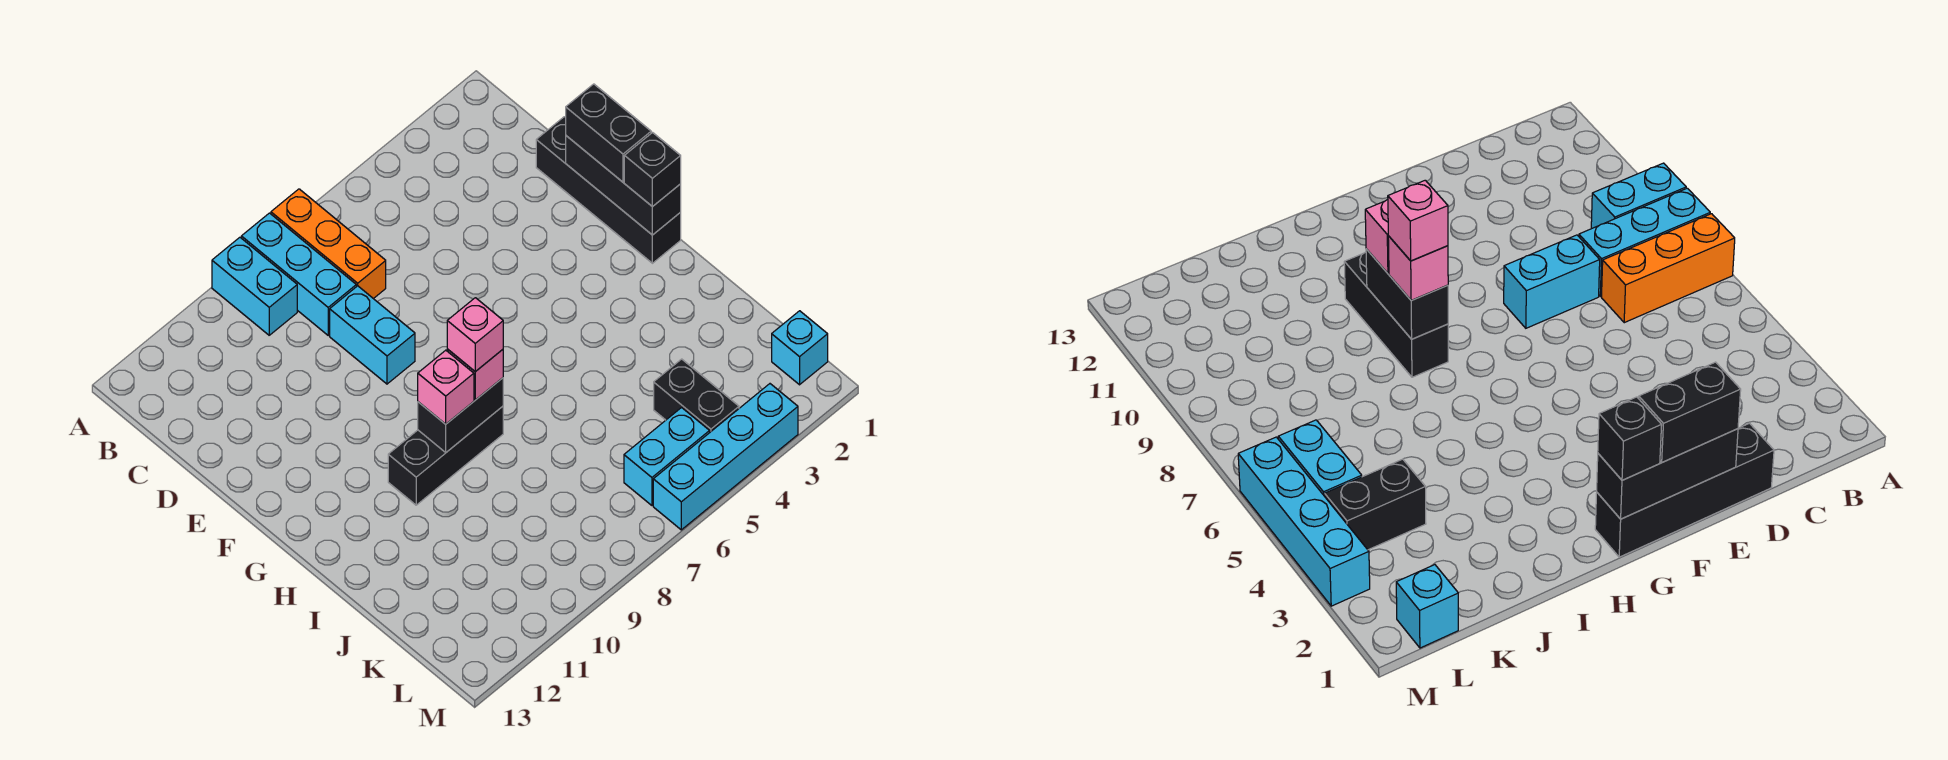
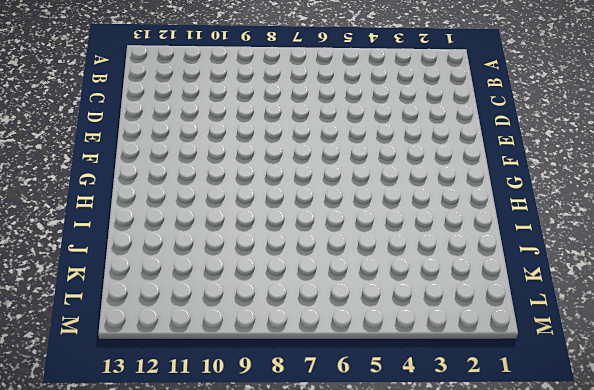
none -> orange brick A7:C7 level 1
none -> cyan brick A8:C8 level 1
none -> cyan brick A9:B9 level 1

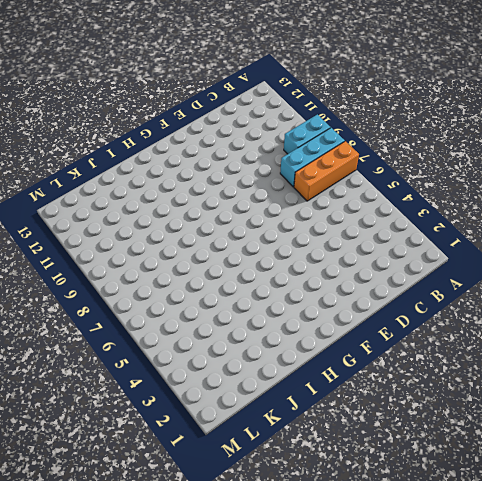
none -> black brick D1:G1 level 1
none -> cyan brick D8:E8 level 1
none -> black brick H8:H10 level 1

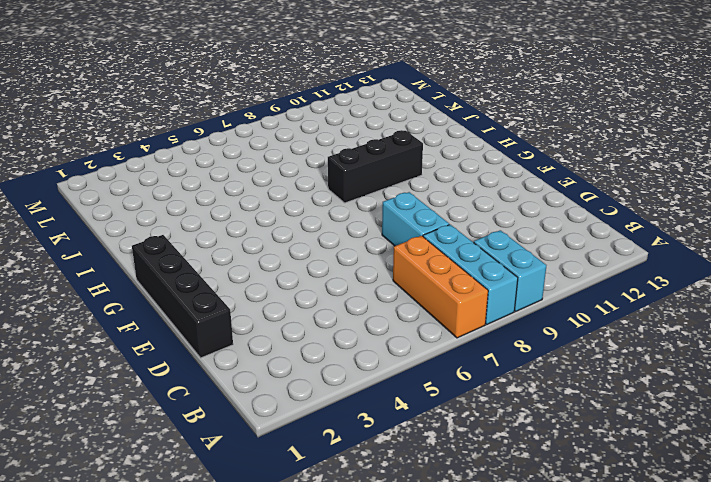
none -> black brick K4:L4 level 1
none -> cyan brick L1 level 1
none -> cyan brick L5:L6 level 1

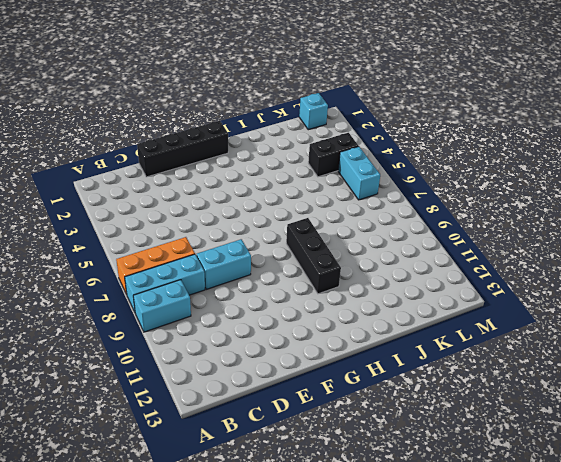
none -> cyan brick M3:M6 level 1
none -> black brick E1:G1 level 2
none -> black brick H8:H9 level 2

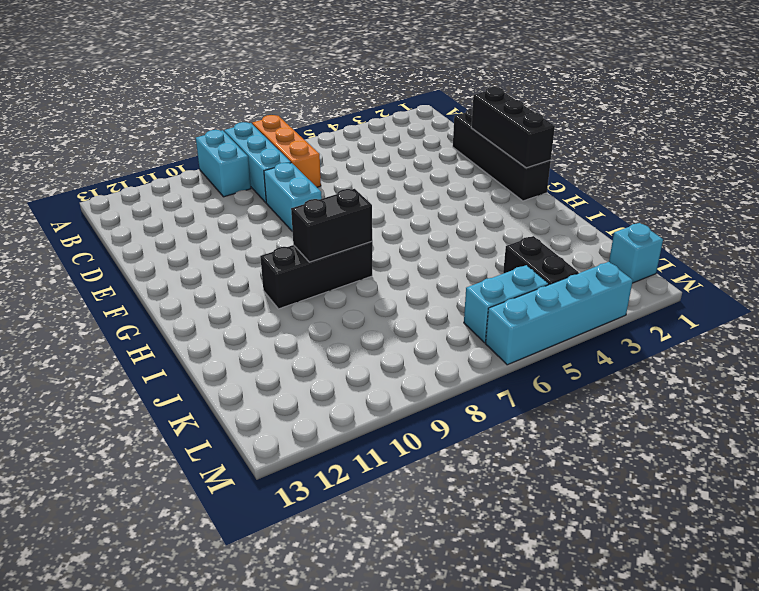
none -> black brick E1:F1 level 3
none -> black brick G1 level 3
none -> pink brick H8 level 3

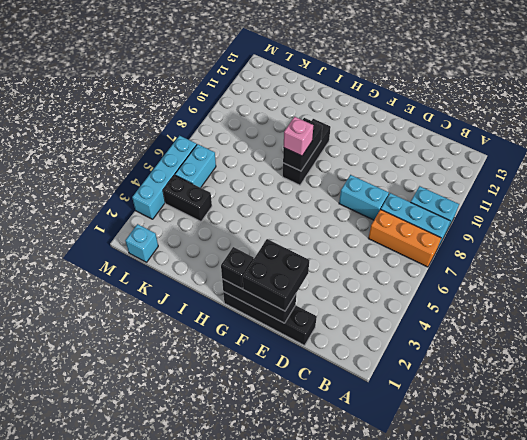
black brick E1:F2 level 3 -> black brick E1:F1 level 3
none -> pink brick H9 level 3
none -> pink brick H8 level 4

